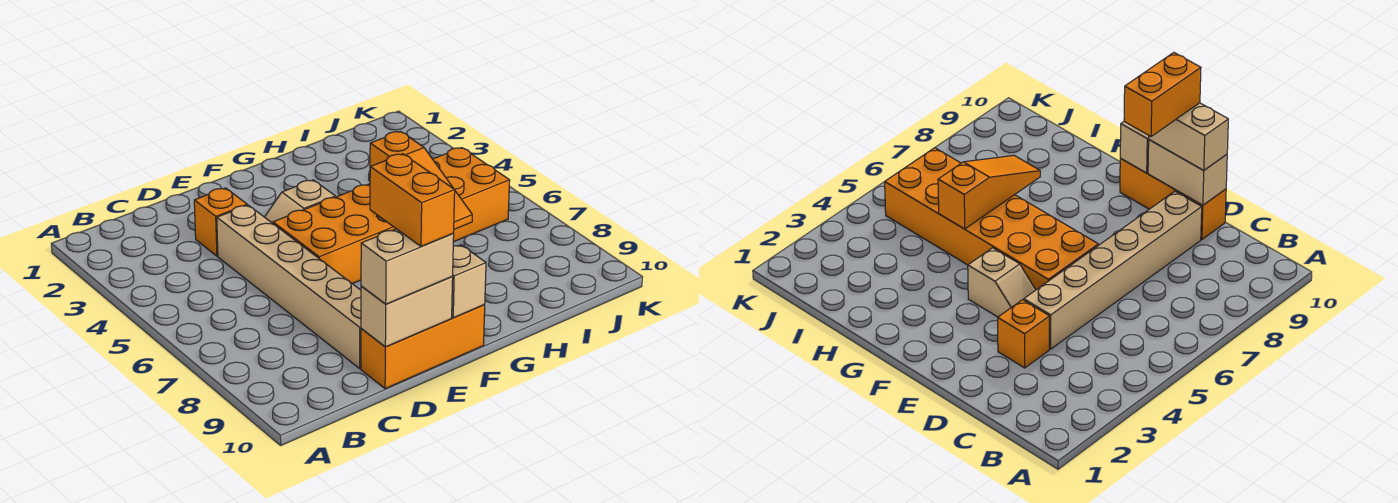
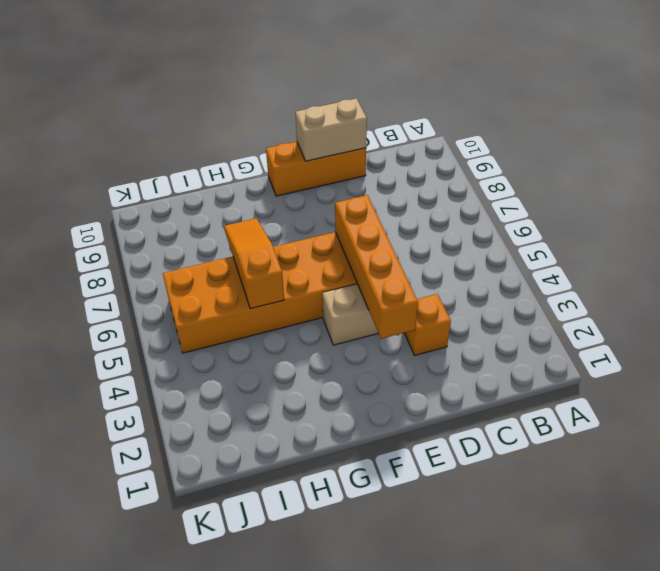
orange brick E3:E6 level 2 -> none
none -> tan brick D4:D9 level 1
none -> tan brick F10 level 2

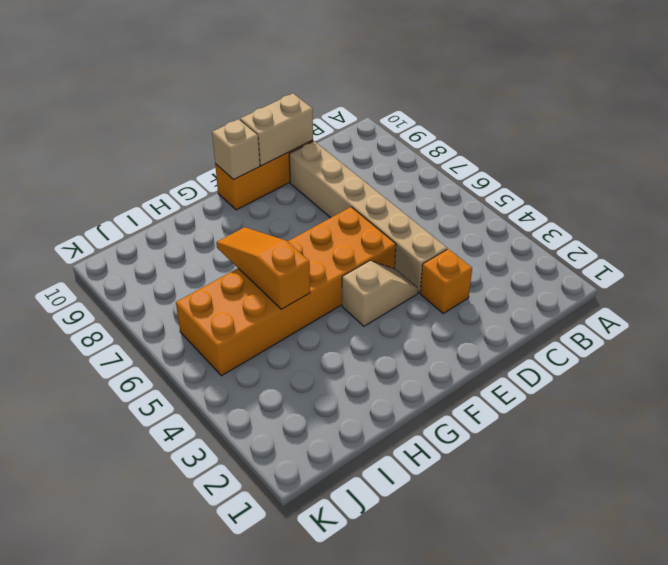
none -> tan brick D10:E10 level 3
none -> orange brick E9:E10 level 4

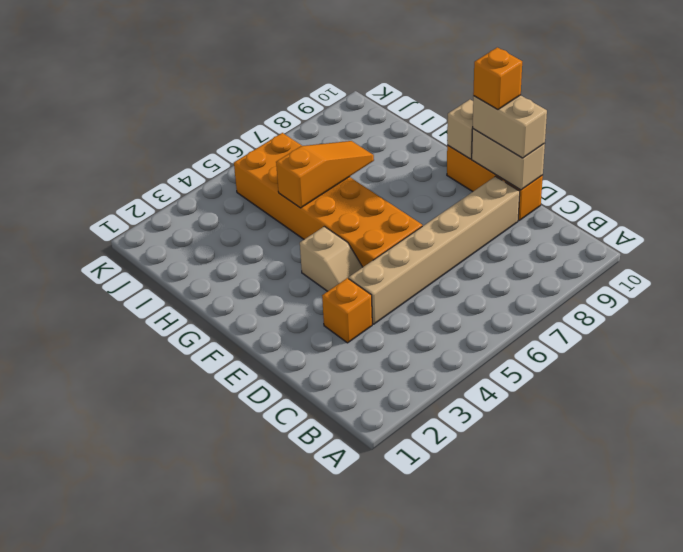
orange brick E10 level 4 -> orange brick E9:E10 level 4

